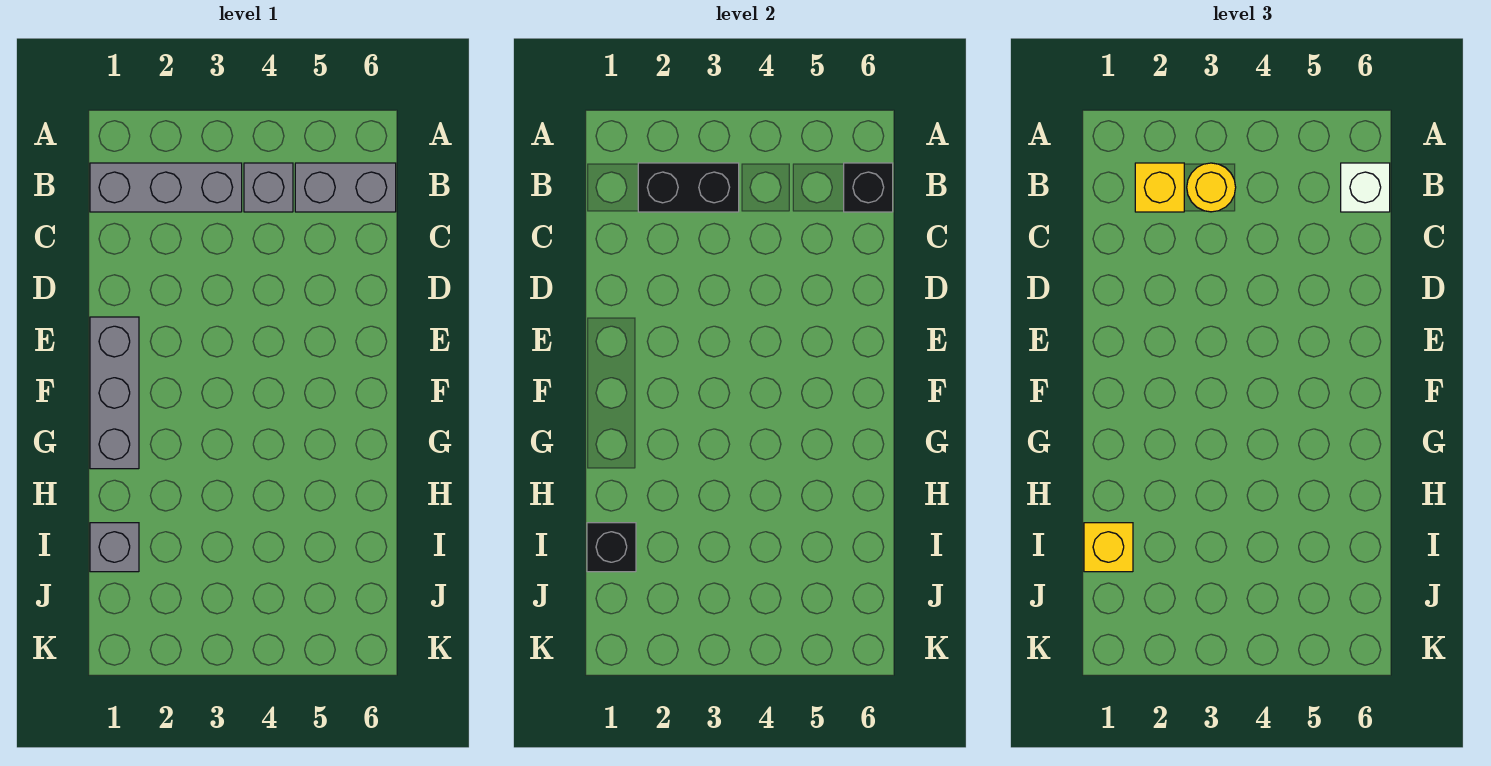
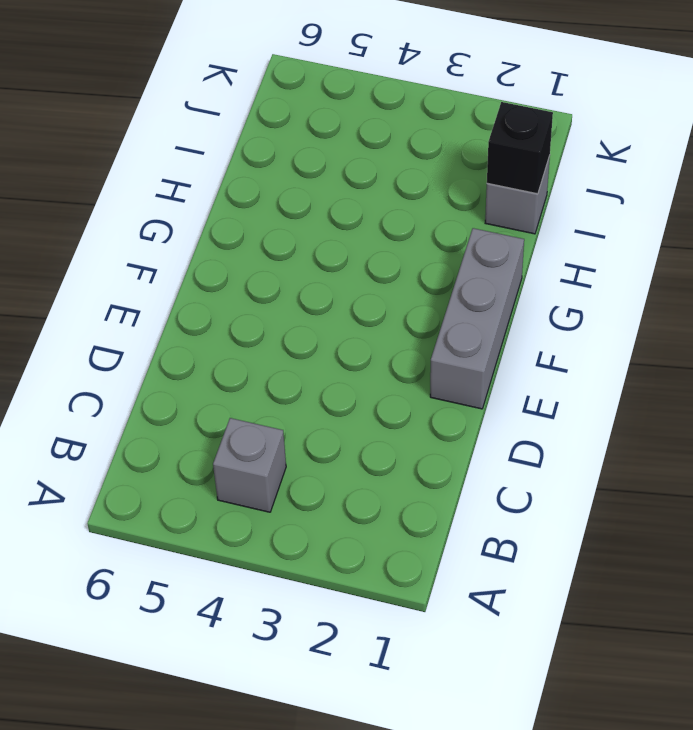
none -> grey brick B1:B3 level 1
none -> grey brick B5:B6 level 1
none -> black brick B2:B3 level 2

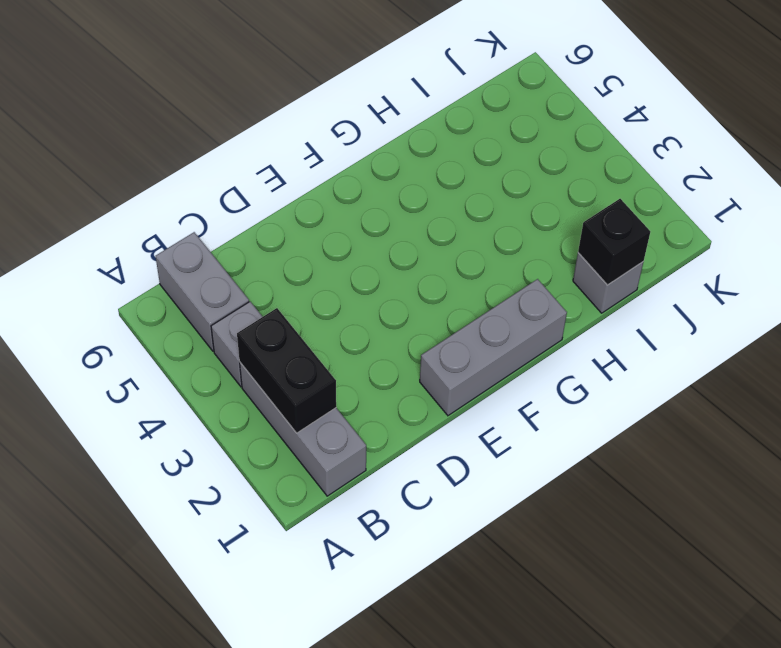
none -> black brick B6 level 2
none -> yellow brick B2 level 3
none -> yellow round brick B3 level 3

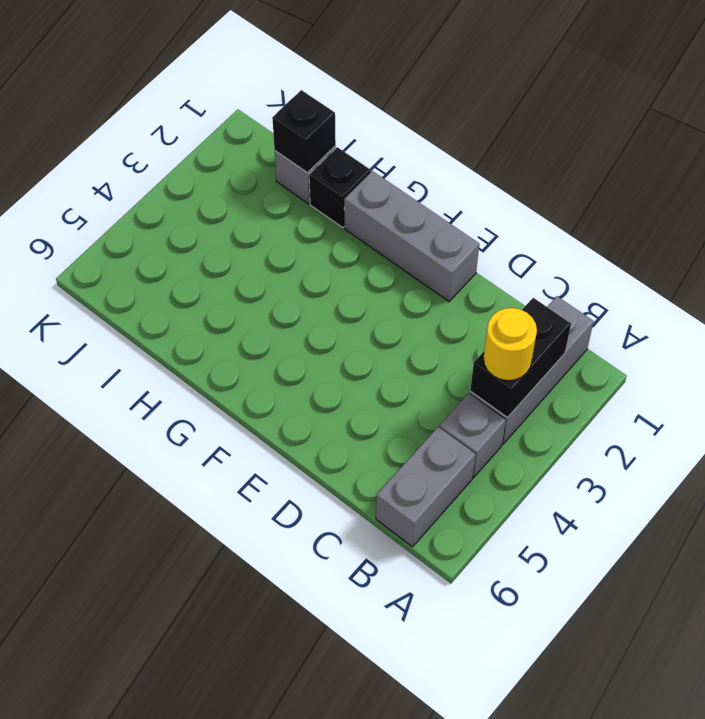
black brick H1 level 1 -> black brick B6 level 2
none -> yellow brick B2 level 3
none -> white brick B6 level 3
none -> yellow brick I1 level 3

